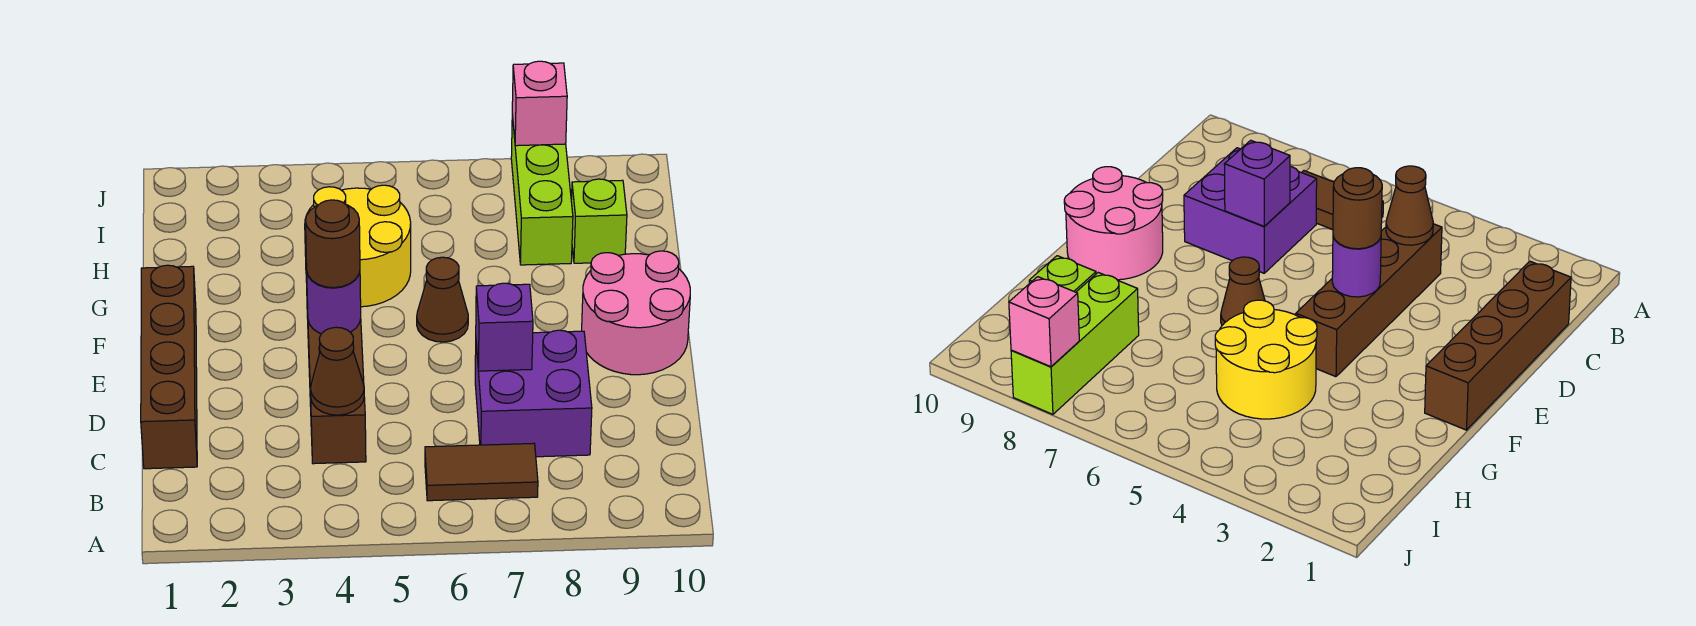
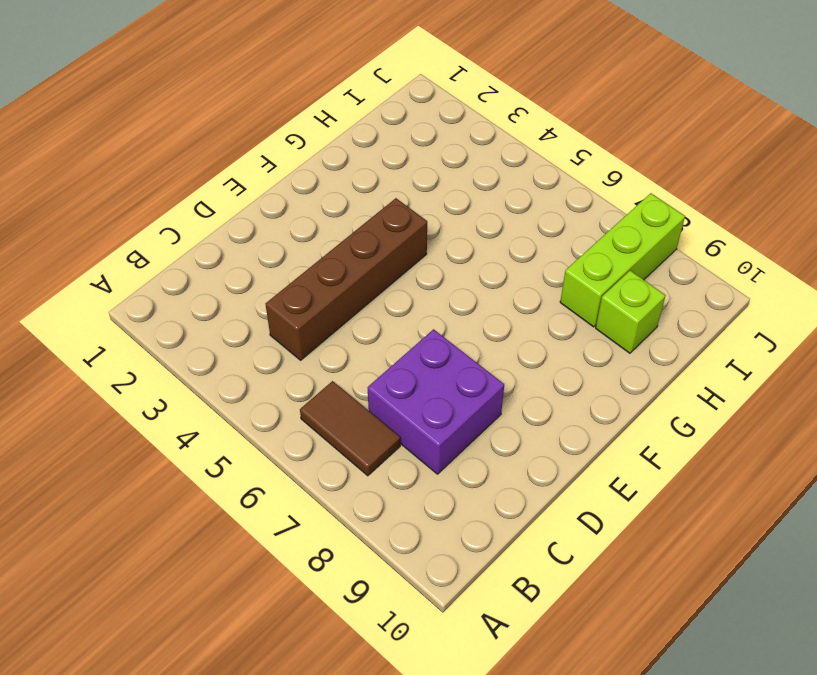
none -> brown brick C1:F1 level 1
none -> pink round brick E9:F10 level 1
none -> brown cone F6 level 1

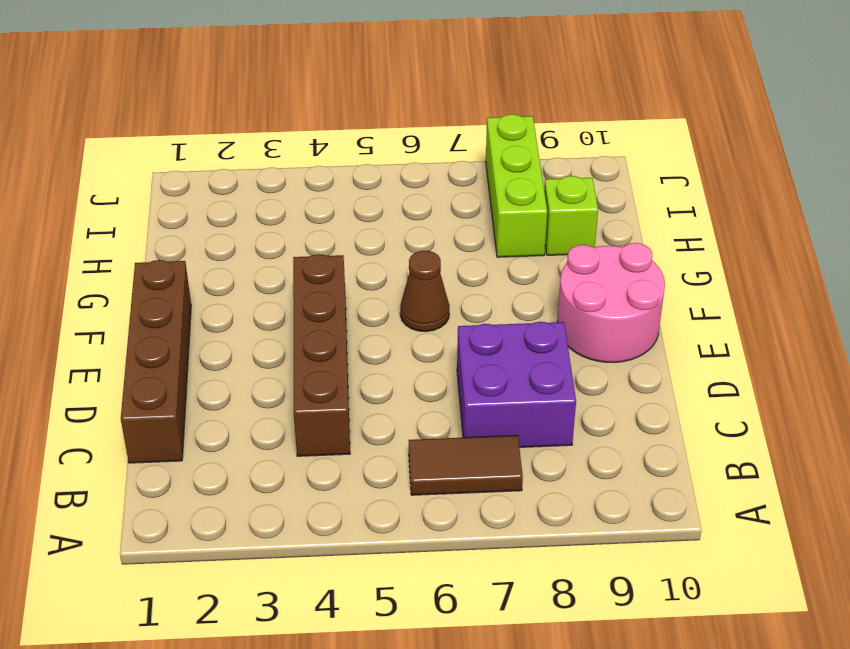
none -> yellow round brick G4:H5 level 1
none -> brown cone C4 level 2
none -> purple brick D7 level 2

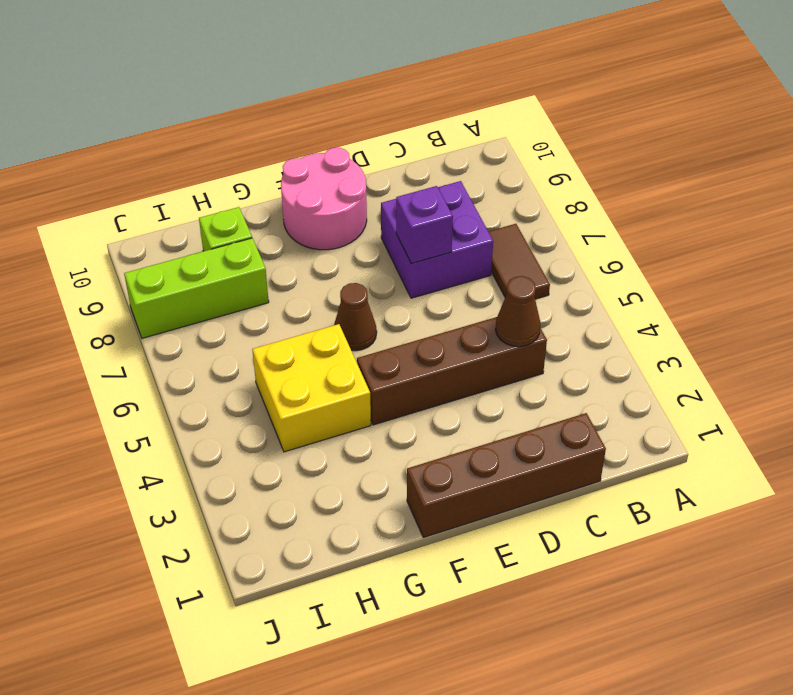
yellow brick G4:H5 level 1 -> yellow round brick G4:H5 level 1
none -> purple round brick E4 level 2
none -> pink brick J8 level 2
none -> brown round brick E4 level 3

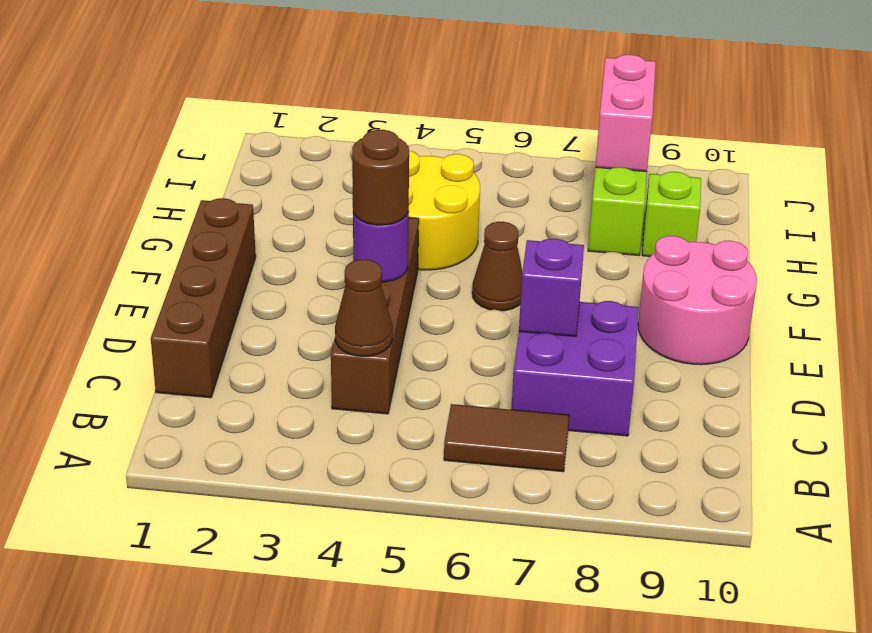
pink brick I8:J8 level 2 -> pink brick J8 level 2

